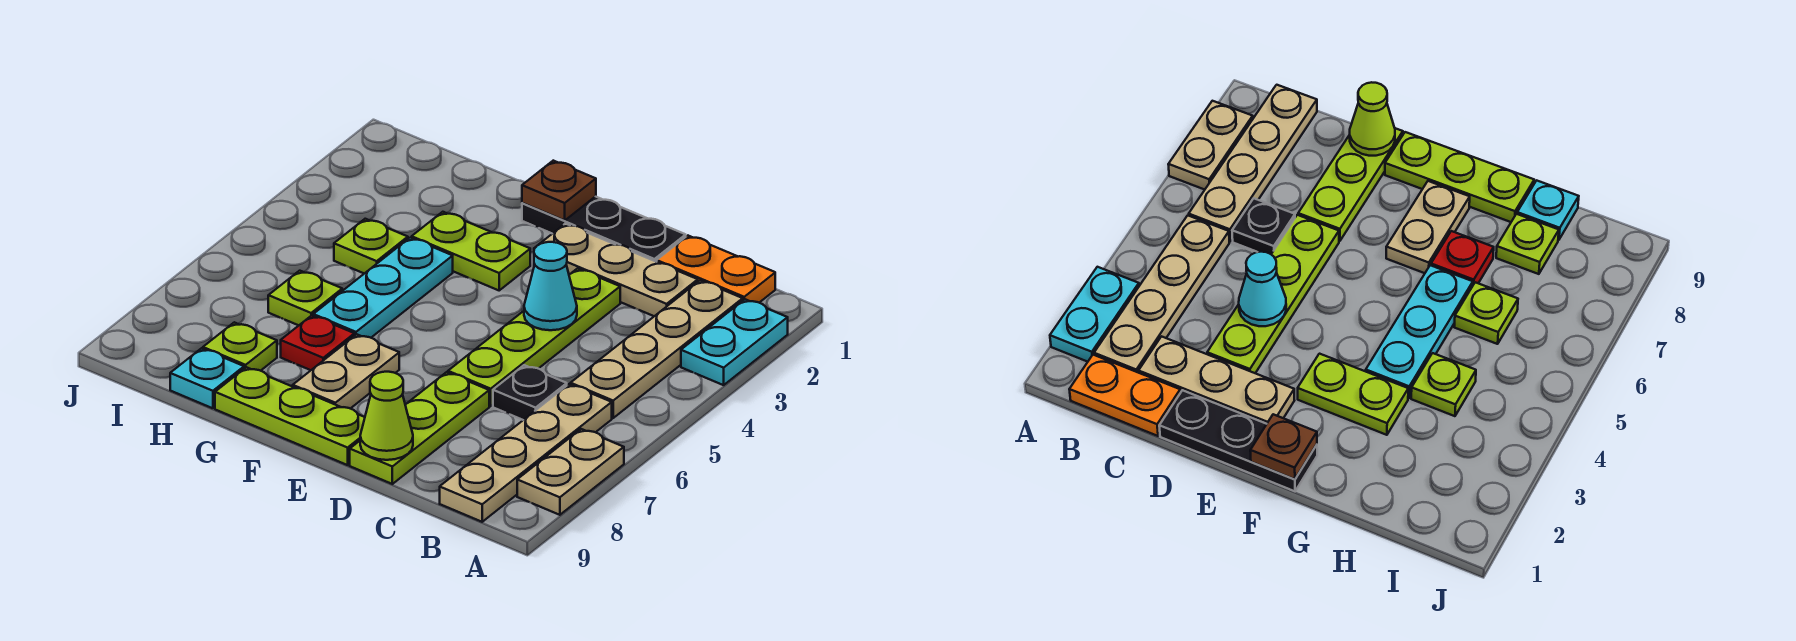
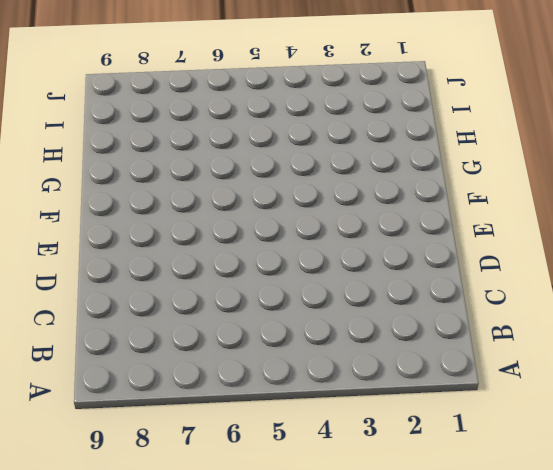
none -> cyan plate A2:A3 level 1
none -> tan plate A7:A8 level 1
none -> orange plate B1:C1 level 1

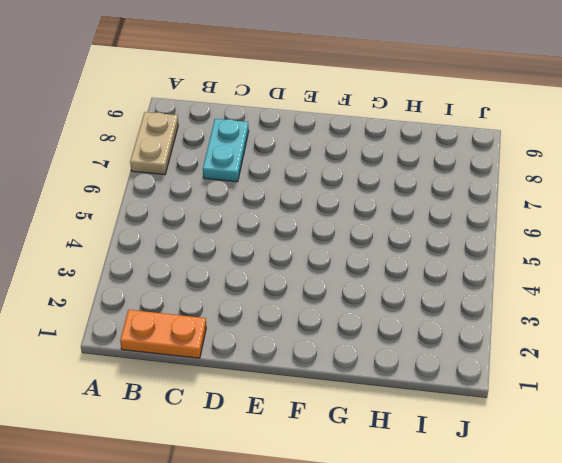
cyan plate C7:C8 level 1 -> cyan plate A2:A3 level 1
none -> tan plate B2:B5 level 1
none -> tan plate B6:B9 level 1
none -> tan plate C2:E2 level 1

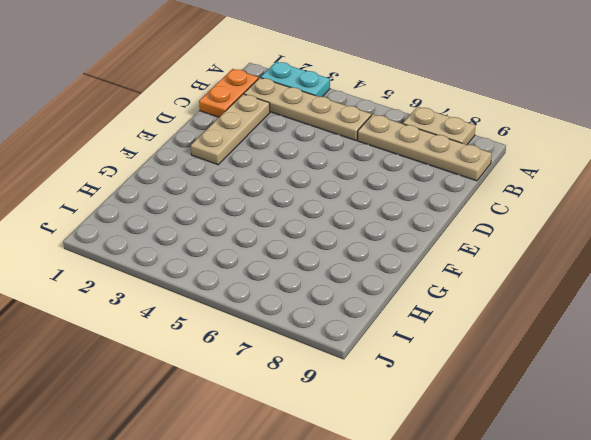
none -> black plate C6 level 1
none -> black plate D1:F1 level 1
none -> lime plate D3:D6 level 1

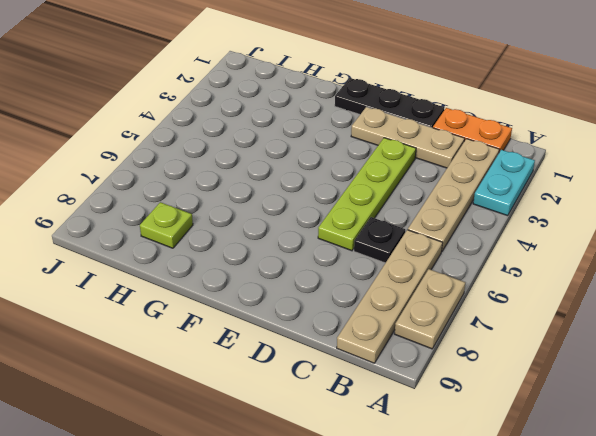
none -> lime plate D7:D9 level 1
none -> lime plate E9:G9 level 1
none -> lime plate F3:G3 level 1

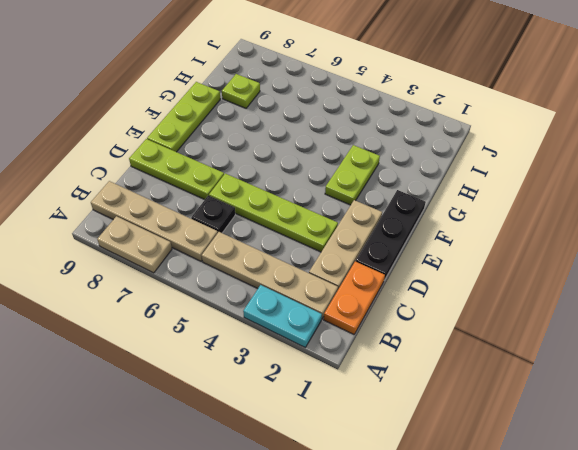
none -> tan plate F7:F8 level 1
none -> cyan plate G4:G6 level 1
none -> red plate G7 level 1

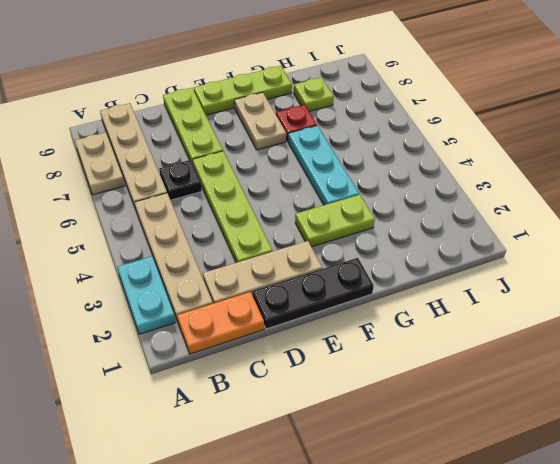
none -> lime plate H4 level 1
none -> lime plate H6 level 1
none -> cyan plate H9 level 1

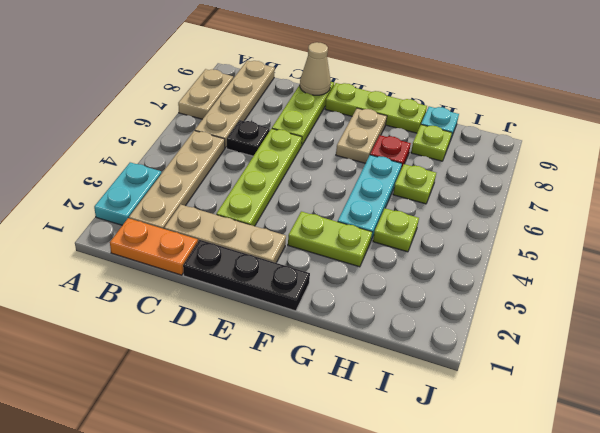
tan cone D9 level 2 -> lime cone D9 level 2
none -> cyan cone D4 level 2
none -> brown plate F1 level 2

